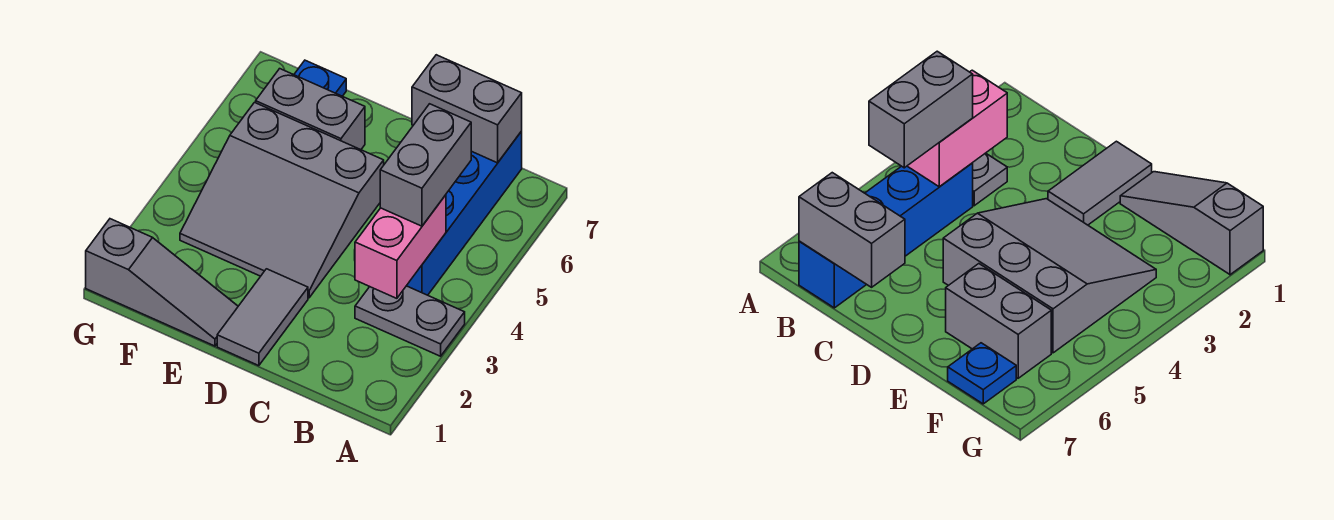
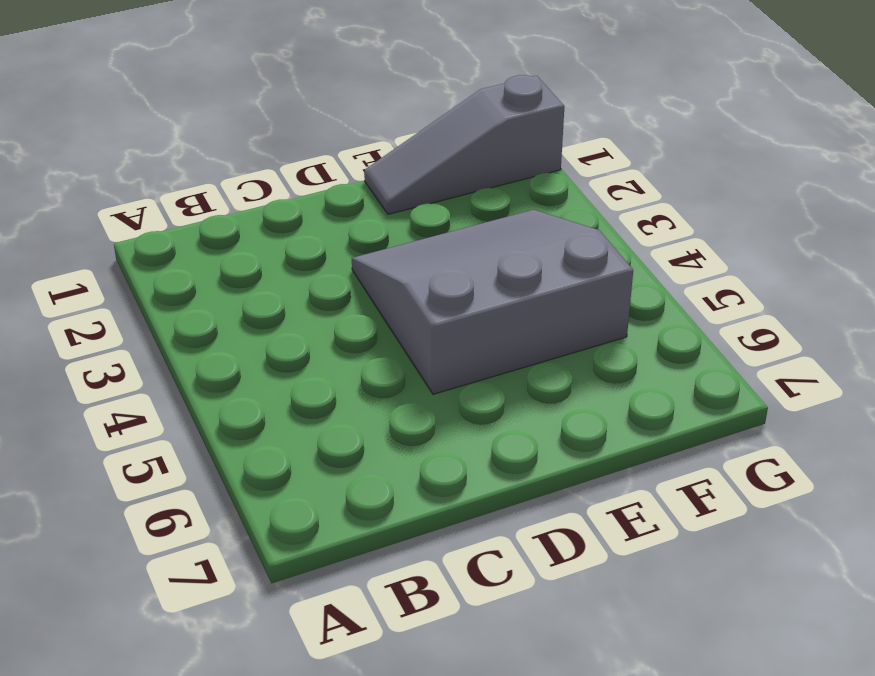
none -> grey plate A3:B3 level 1
none -> blue brick B4:B7 level 1

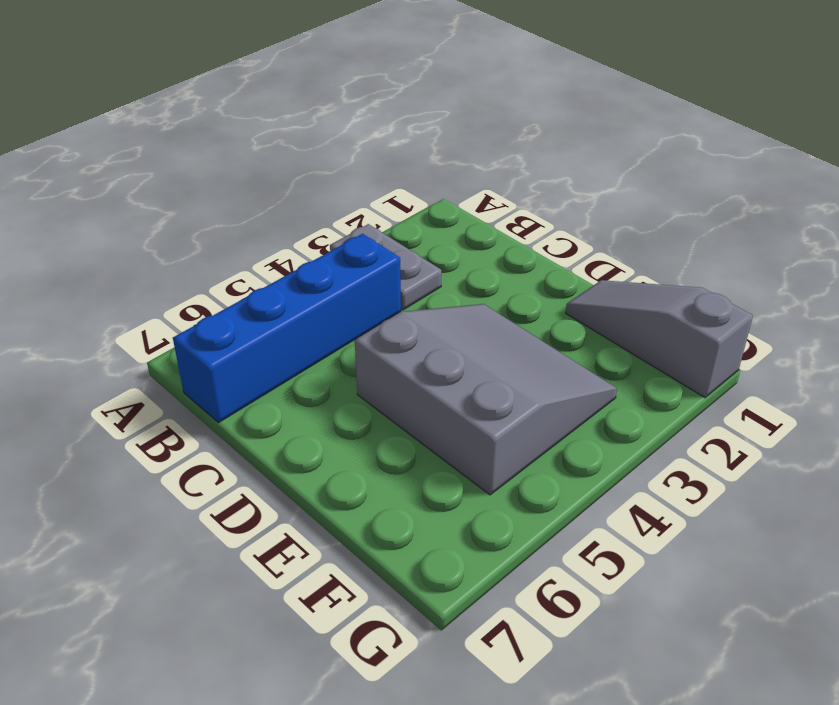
none -> grey tile D1:D2 level 1
none -> grey brick E6:F6 level 1

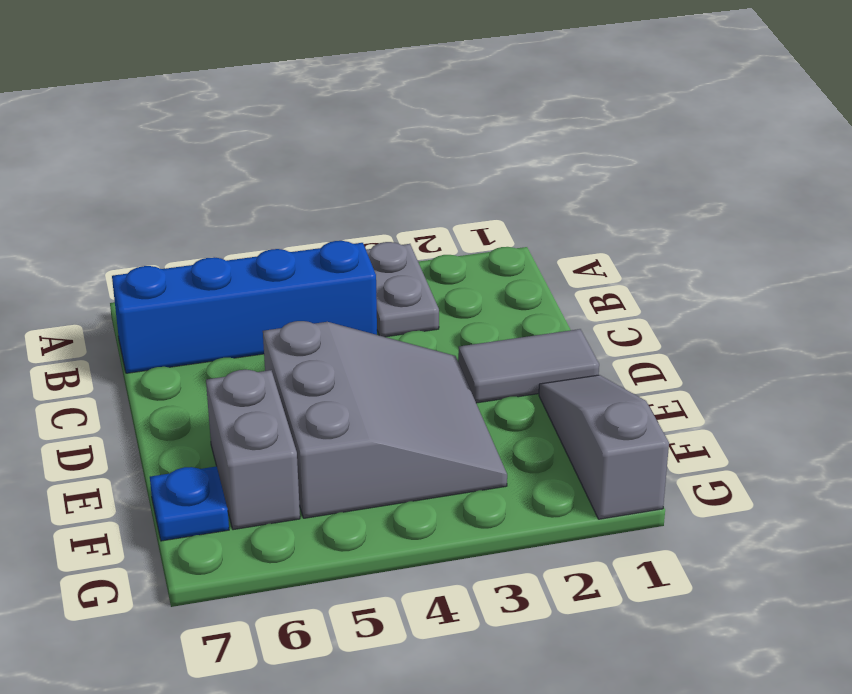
none -> pink brick B3:B4 level 2
none -> grey brick B7:C7 level 2

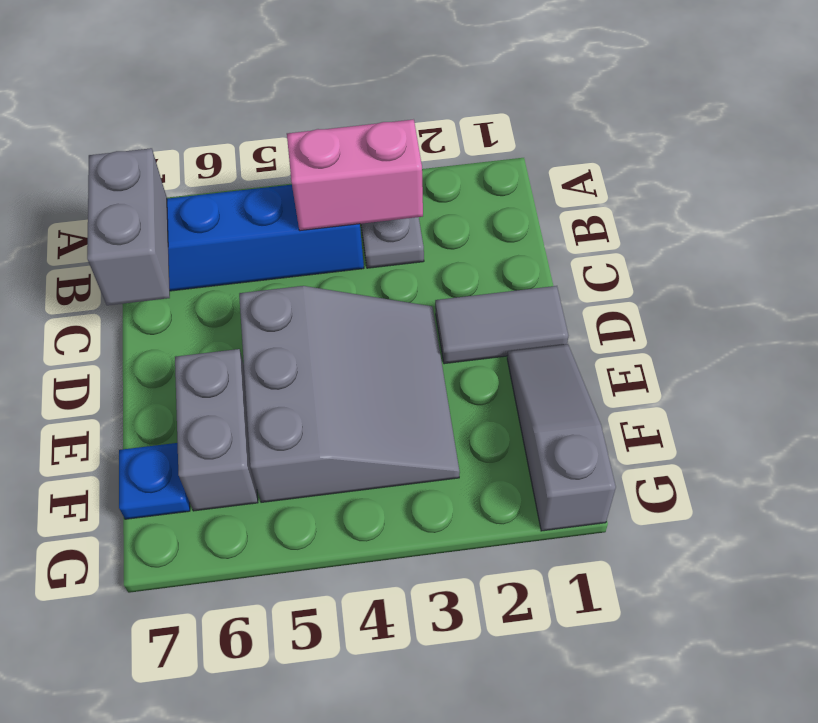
none -> grey brick B4:B5 level 3

